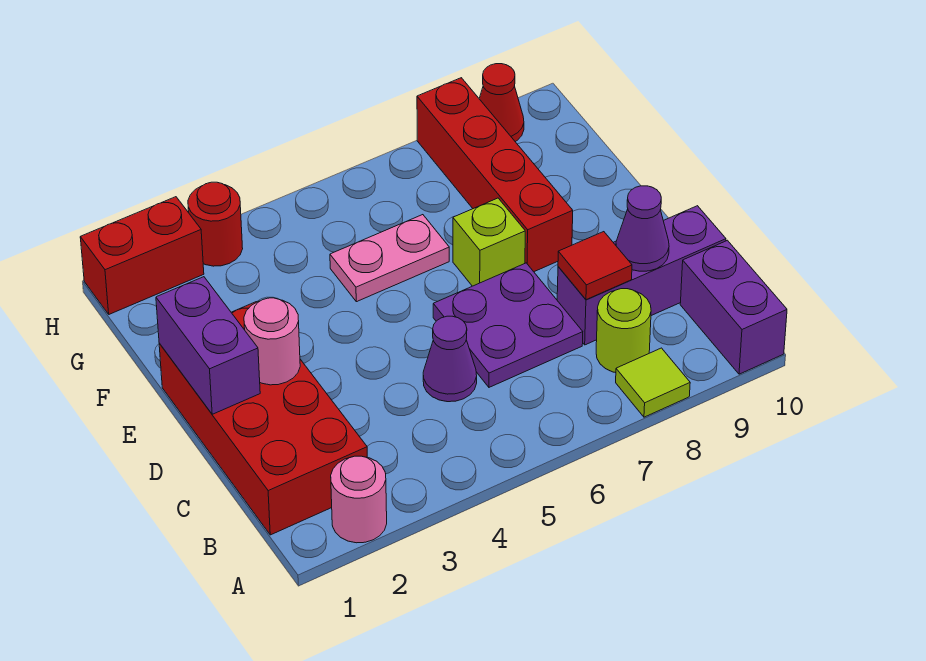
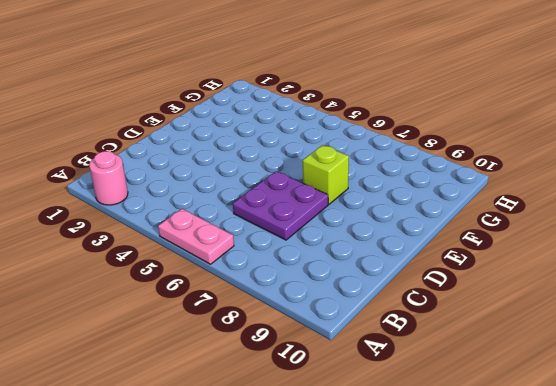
pink plate A5:A6 level 1 -> pink plate F5:F6 level 1
none -> lime tile A8 level 1
none -> purple brick A10:B10 level 1
none -> red brick B1:E2 level 1

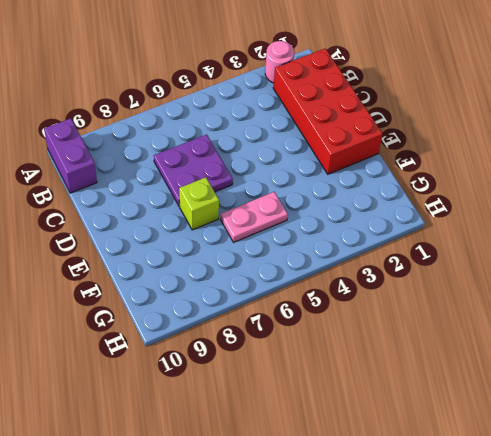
none -> lime tile A8 level 1
none -> lime round brick B8 level 1
none -> purple cone C5 level 1

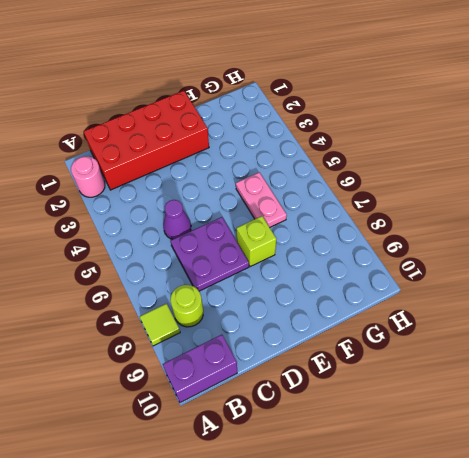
none -> purple brick C8:C10 level 1
none -> red brick E8:H8 level 1
none -> red brick H1:H2 level 1

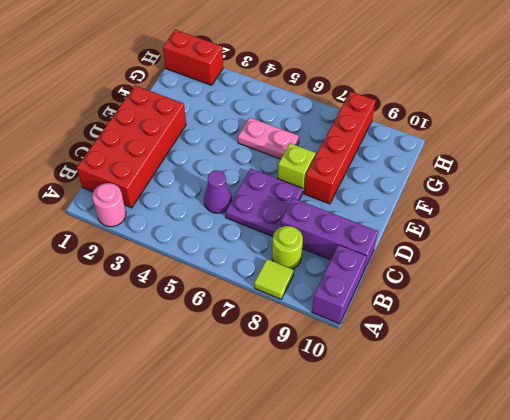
none -> red round brick H3 level 1
none -> red cone H9 level 1
none -> red tile C8 level 2

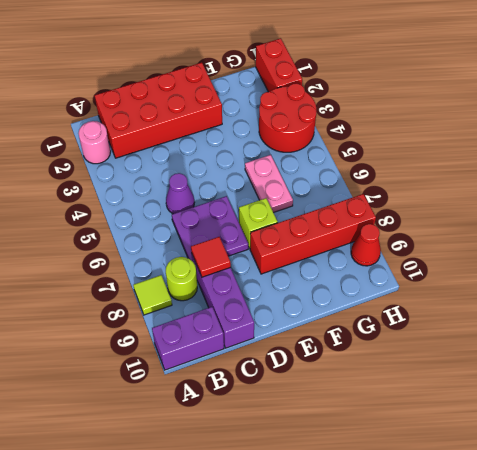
red round brick G3:H4 level 1 -> red round brick H3 level 1
none -> purple cone C9 level 2
none -> purple brick D1:E1 level 2
none -> pink round brick D2 level 2

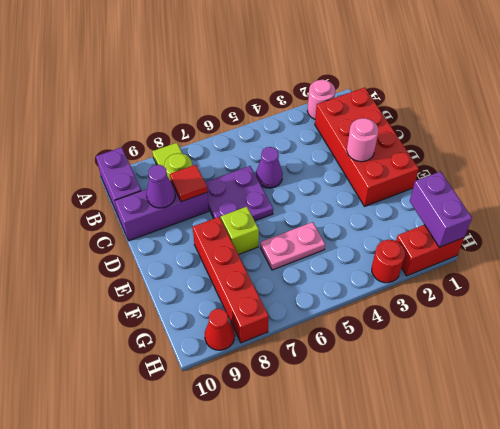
purple brick G1:H1 level 2 -> purple brick D1:E1 level 2

